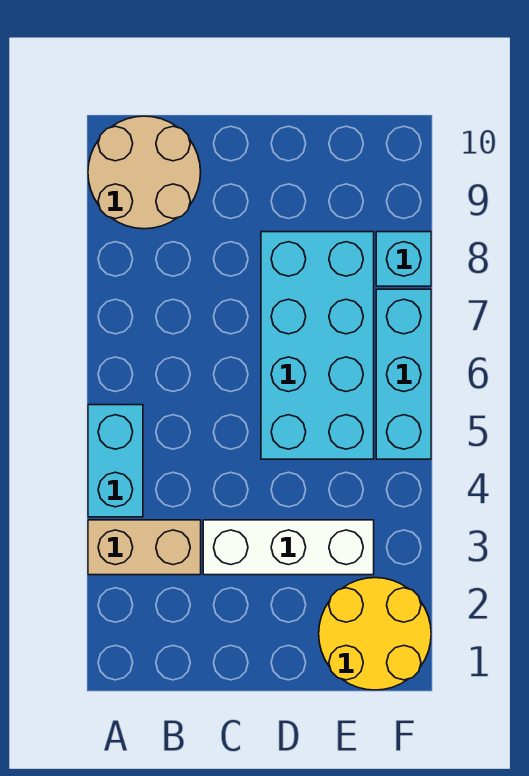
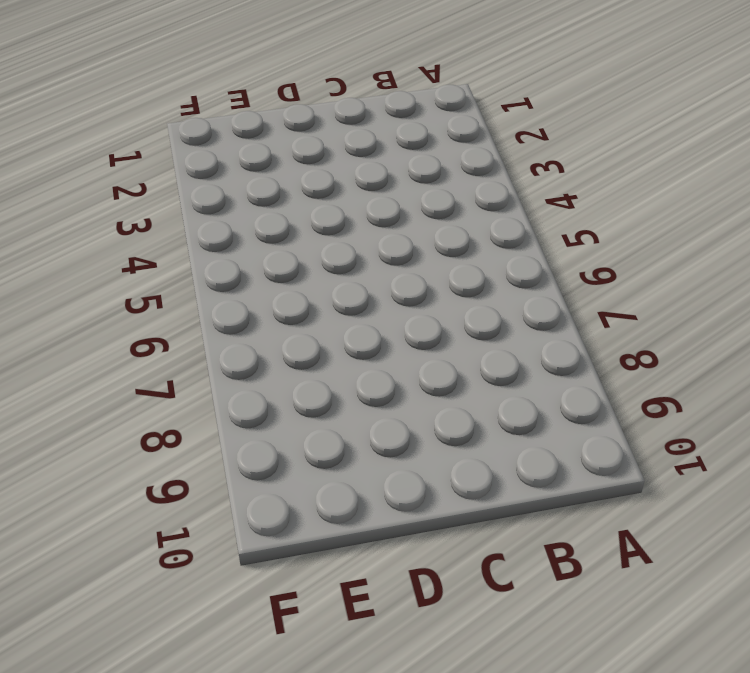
none -> tan brick A3:B3 level 1
none -> cyan brick A4:A5 level 1

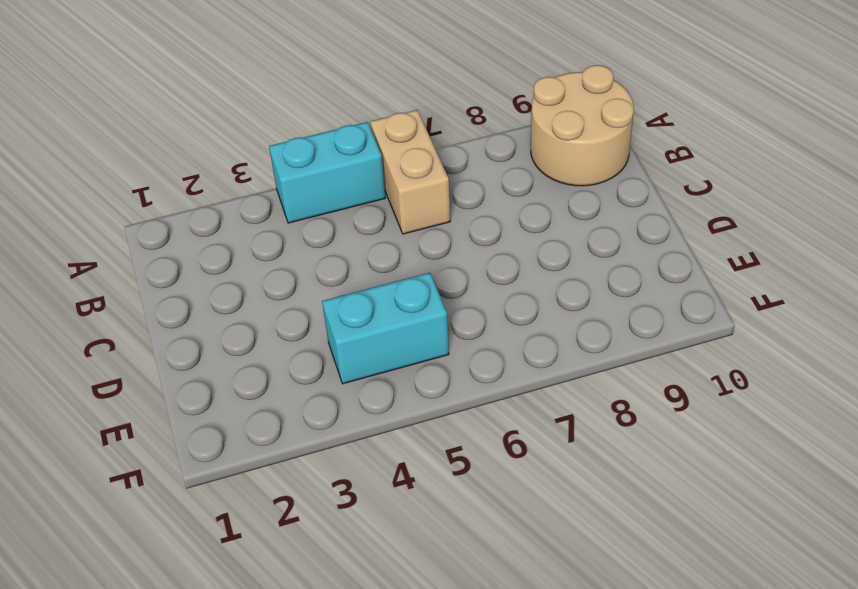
tan brick A6:B6 level 1 -> tan brick A3:B3 level 1
cyan brick E4:E5 level 1 -> cyan brick D5:E8 level 1
none -> white brick C3:E3 level 1
none -> yellow round brick E1:F2 level 1

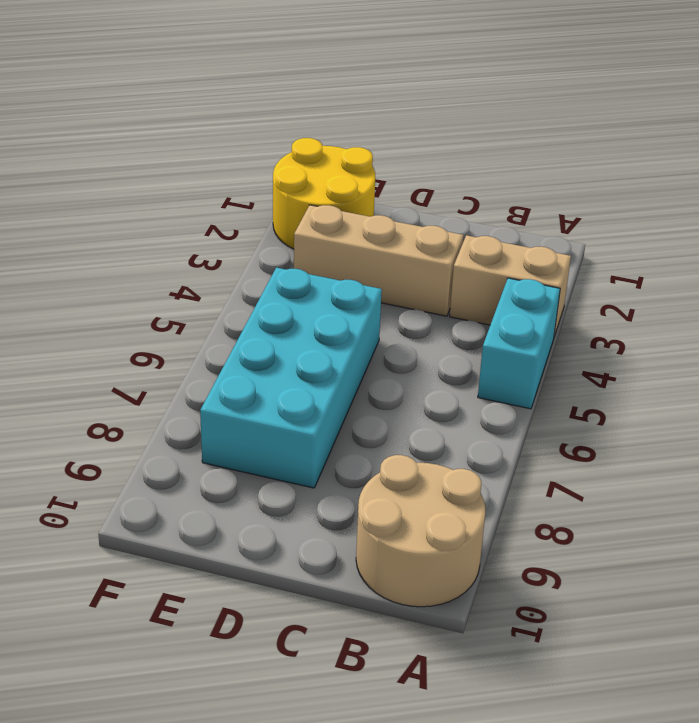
tan brick C3:E3 level 1 -> white brick C3:E3 level 1
none -> cyan brick F5:F7 level 1
none -> cyan brick F8 level 1

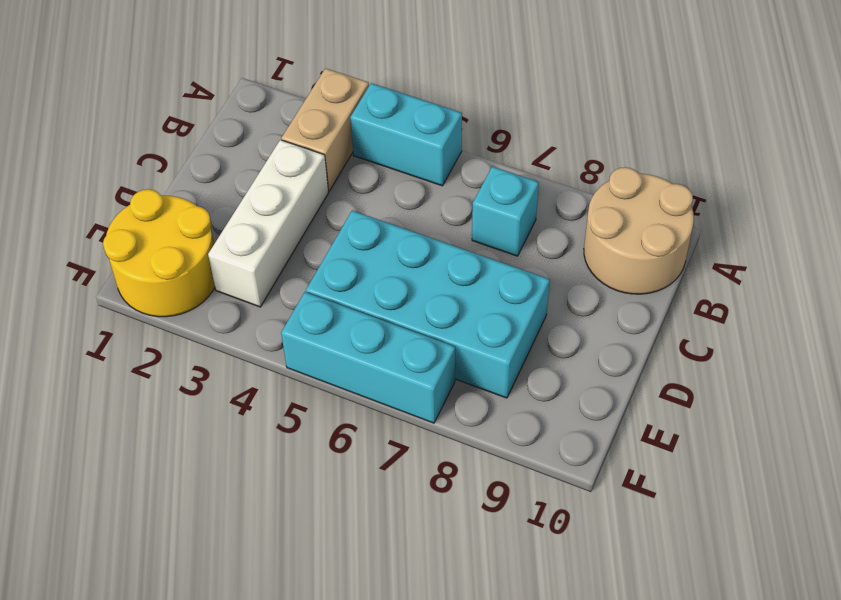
cyan brick B7 level 1 -> cyan brick F8 level 1

